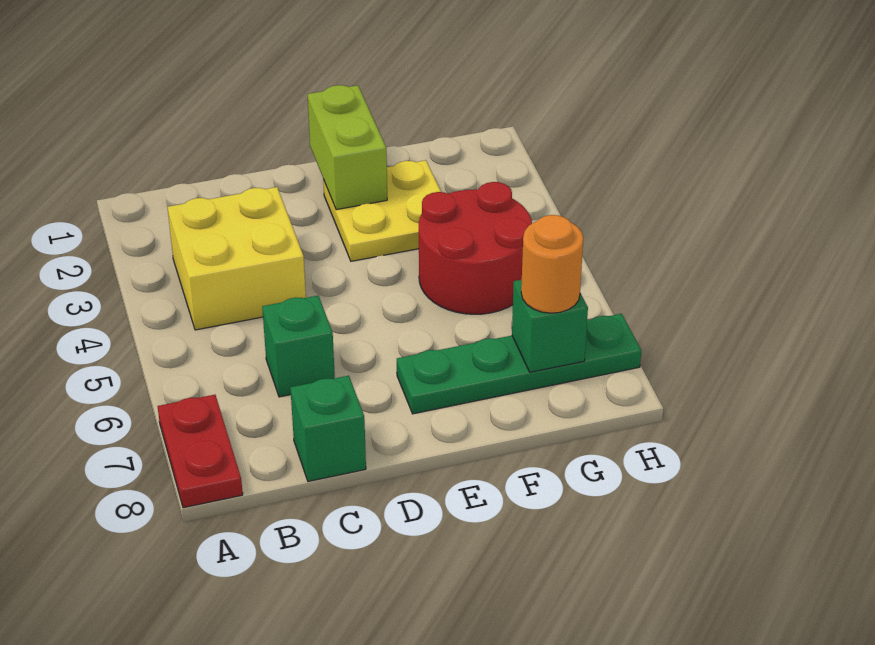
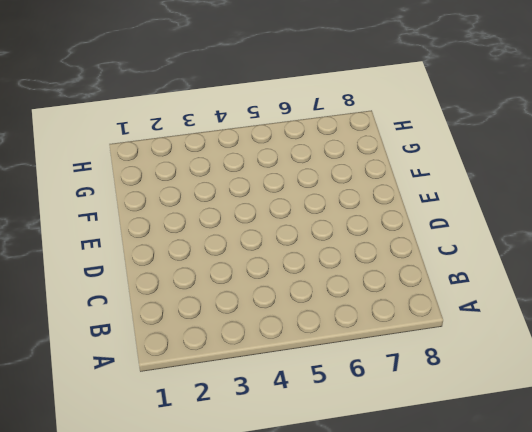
none -> red plate A7:A8 level 1
none -> yellow brick B3:C4 level 1

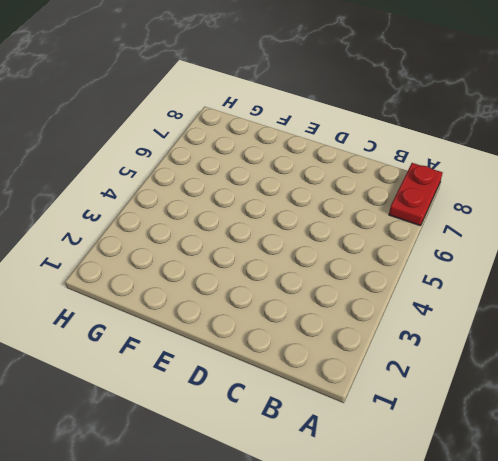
none -> yellow brick B3:C4 level 1
none -> green brick C6 level 1

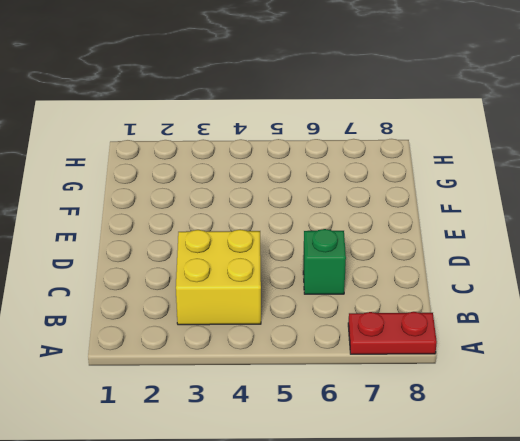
none -> green brick C8 level 1
none -> yellow plate E2:F3 level 1

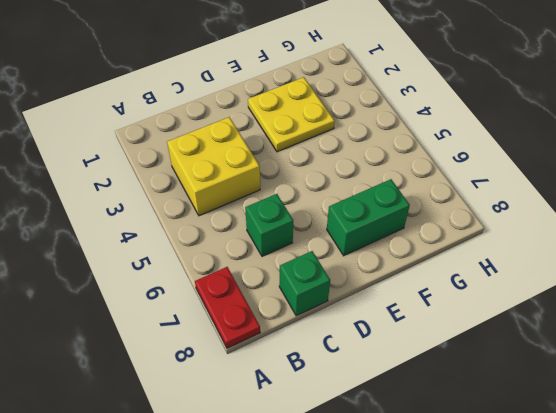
green brick E7:F7 level 1 -> green plate E7:H7 level 1
none -> red round brick F4:G5 level 1
none -> lime brick E1:E2 level 2

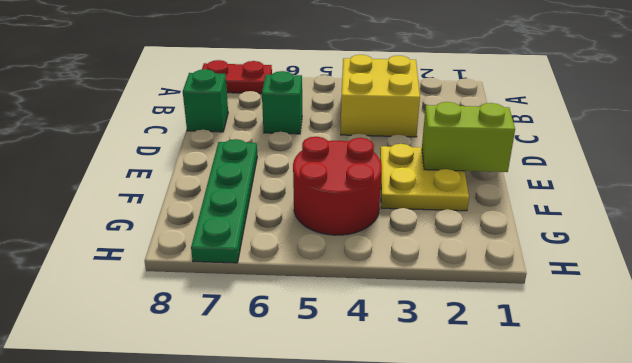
none -> green brick G7 level 2
none -> orange round brick G7 level 3

